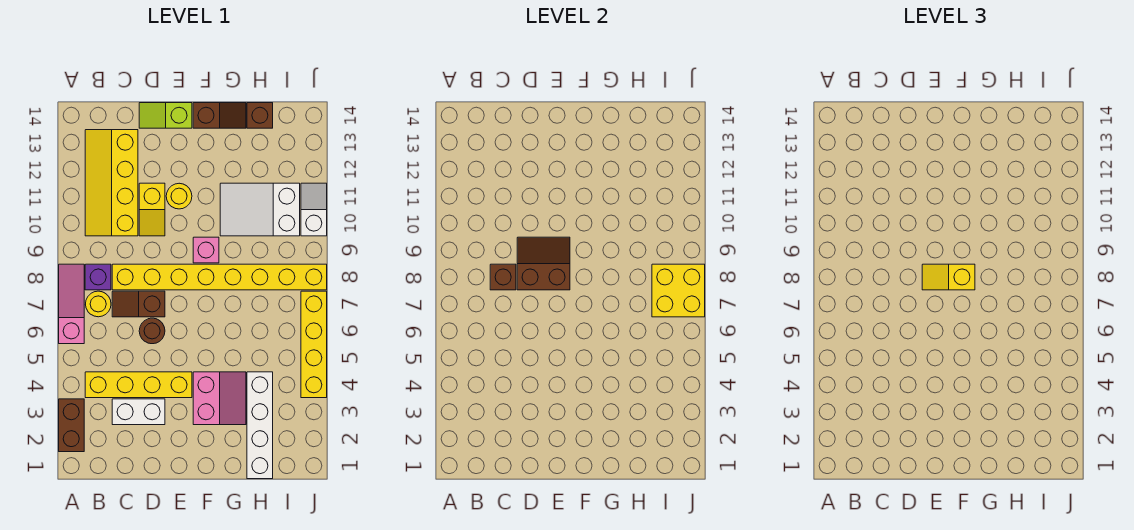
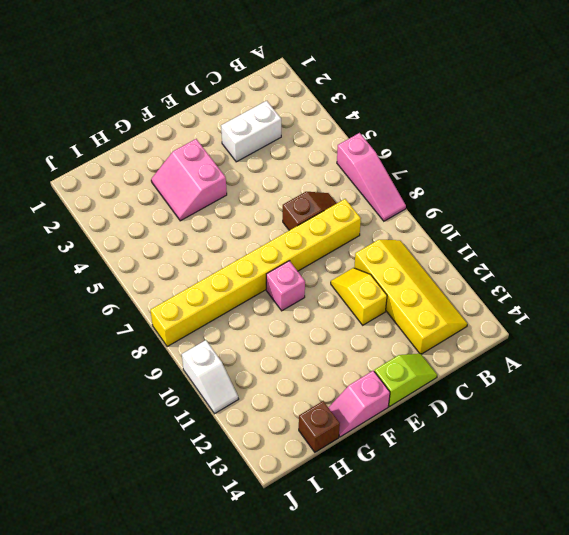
pink slope F14:G14 level 1 top F -> brown slope F14:G14 level 1 top F
none -> brown brick A2:A3 level 1
none -> yellow brick B4:E4 level 1
none -> yellow round brick B7 level 1

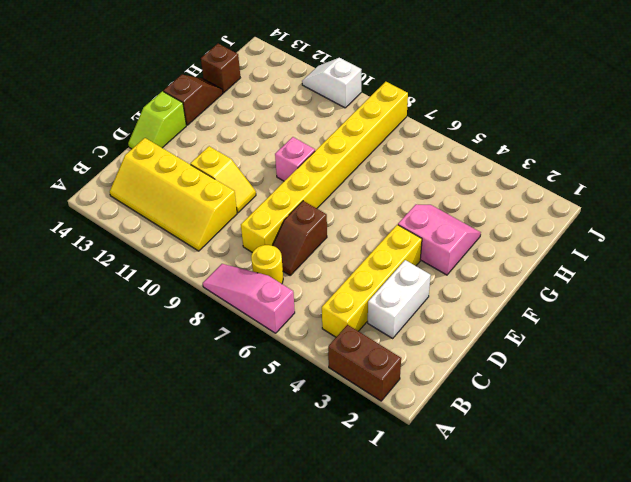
none -> purple brick B8 level 1
none -> brown round brick D6 level 1
none -> yellow round brick E11 level 1

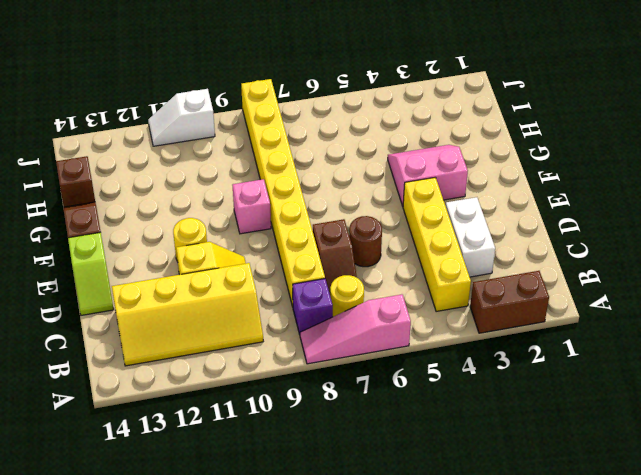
none -> white slope G10:I11 level 1 top I
none -> white brick H1:H4 level 1
none -> yellow brick J4:J7 level 1

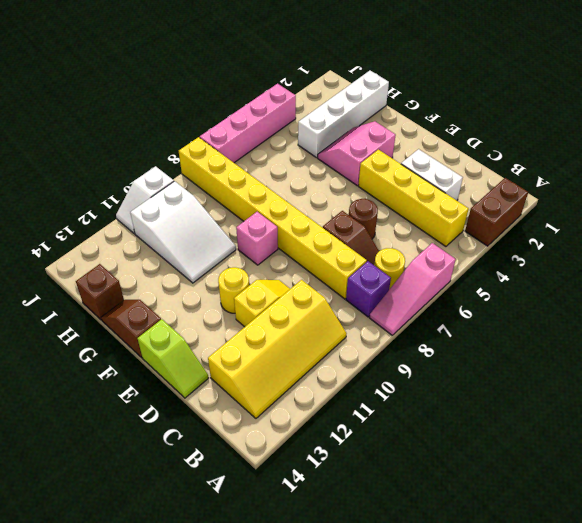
pink brick J4:J7 level 1 -> yellow brick J4:J7 level 1
none -> brown brick C8 level 2
none -> brown slope D8:E9 level 2 top 8
none -> yellow brick I7:J8 level 2

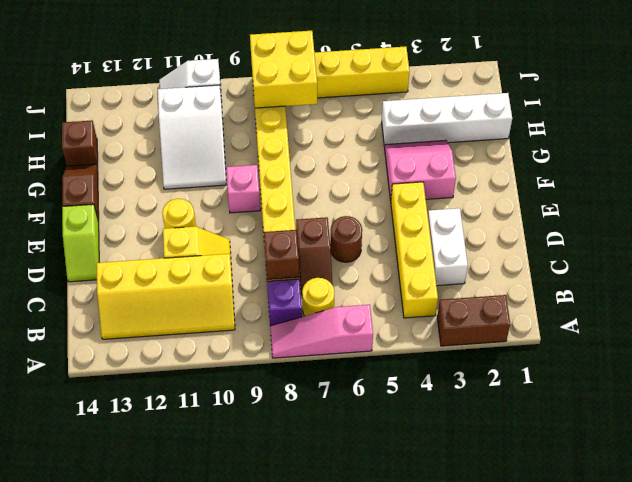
none -> brown slope D8:E9 level 2 top 8
none -> yellow slope E8:F8 level 3 top F

